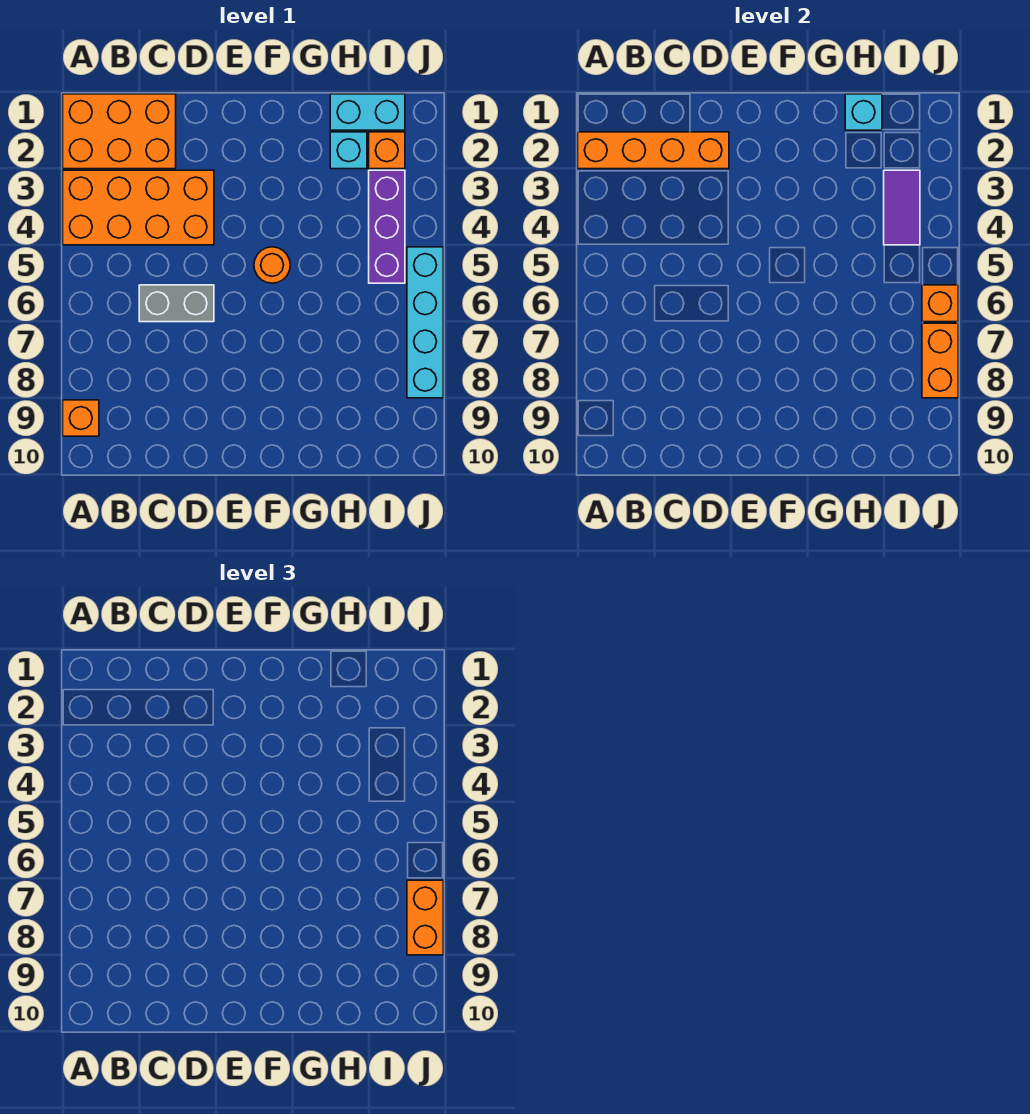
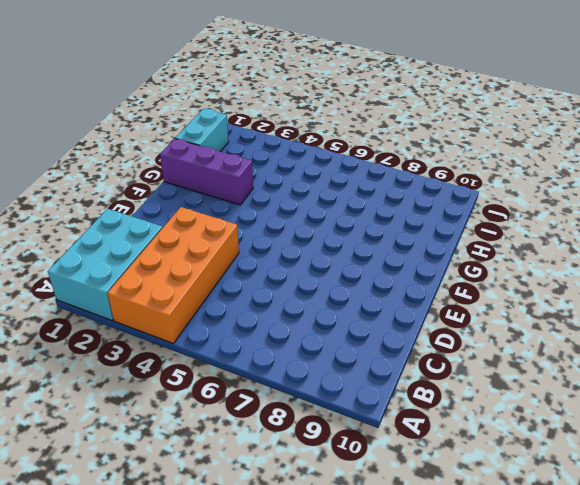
cyan brick A1:C2 level 1 -> orange brick A1:C2 level 1
purple brick G1:G3 level 1 -> purple brick I3:I5 level 1
none -> orange brick A9 level 1
none -> grey brick C6:D6 level 1
none -> orange round brick F5 level 1

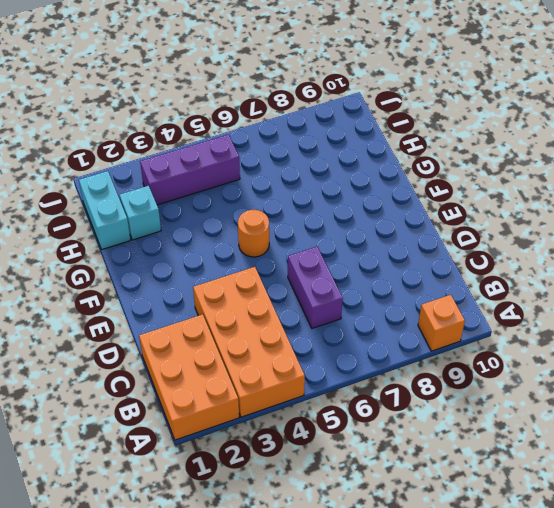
purple brick C6:D6 level 1 -> grey brick C6:D6 level 1
none -> orange brick I2 level 1
none -> cyan brick J5:J8 level 1
none -> orange brick A2:D2 level 2

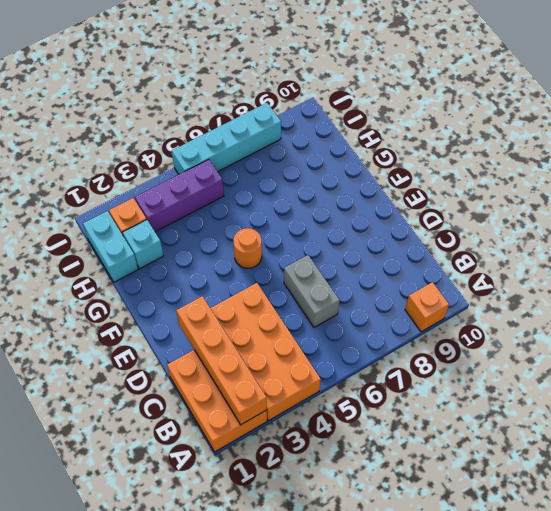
none -> cyan brick H1 level 2
none -> purple tile I3:I4 level 2
none -> orange brick J6 level 2

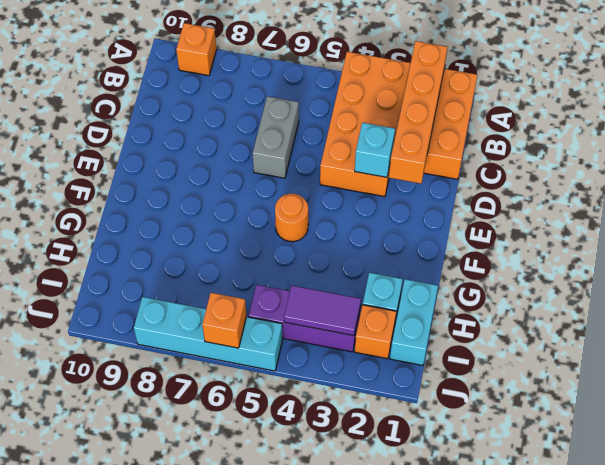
cyan brick D3 level 2 -> cyan brick H1 level 2
none -> orange brick J7:J8 level 2
none -> orange brick J7:J8 level 3

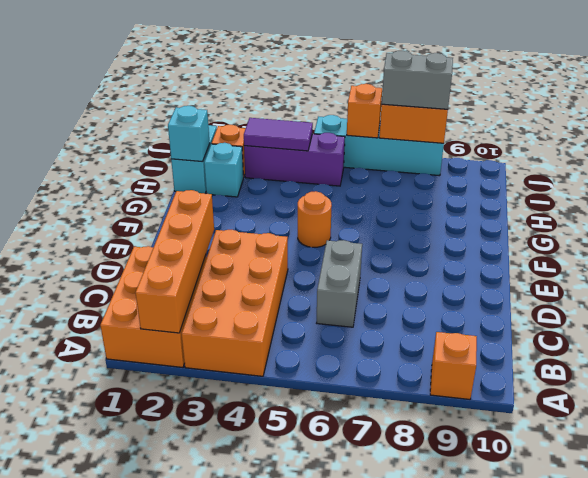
grey brick J7:J8 level 3 -> orange brick J7:J8 level 3

